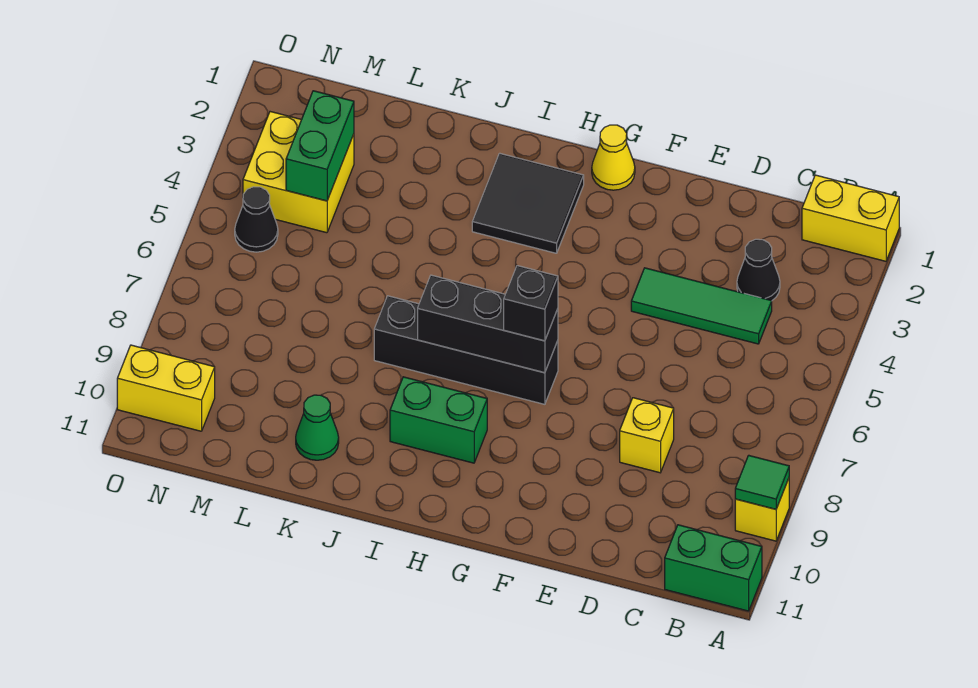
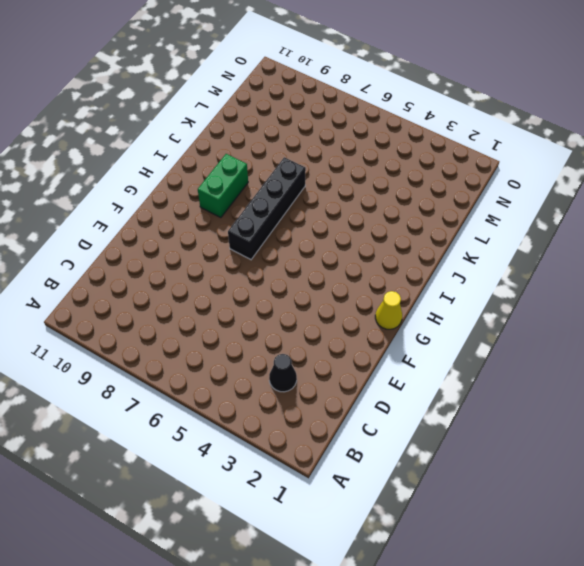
none -> yellow brick A1:B1 level 1
none -> yellow brick A9 level 1
none -> green brick A11:B11 level 1

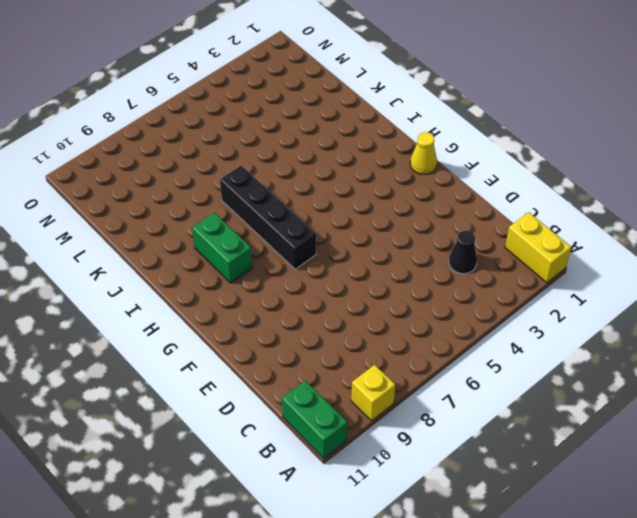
none -> green tile C4:E4 level 1
none -> yellow brick D8 level 1
none -> black tile H2:I3 level 1

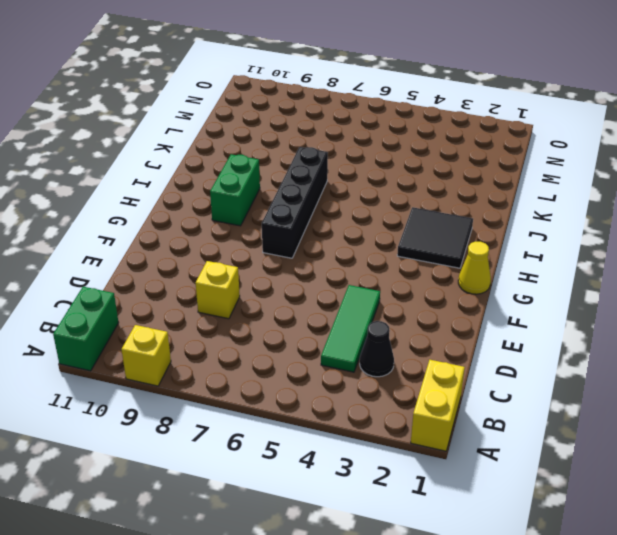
none -> green cone K10 level 1
none -> yellow brick M3:N4 level 1
none -> black cone N5 level 1

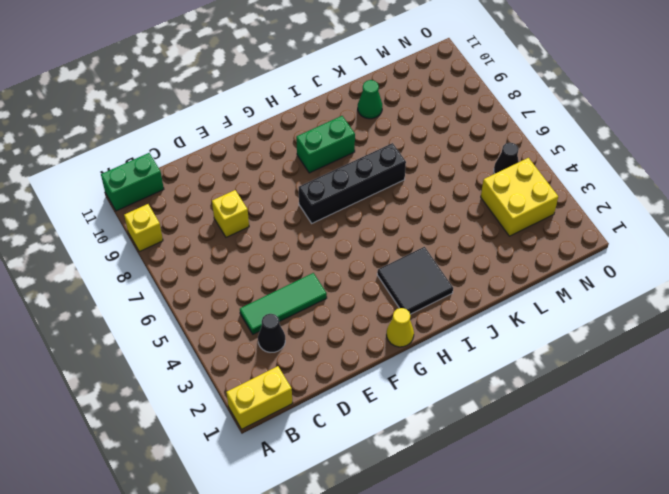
none -> yellow brick N10:O10 level 1
none -> green tile A9 level 2
none -> black brick G7:I7 level 2

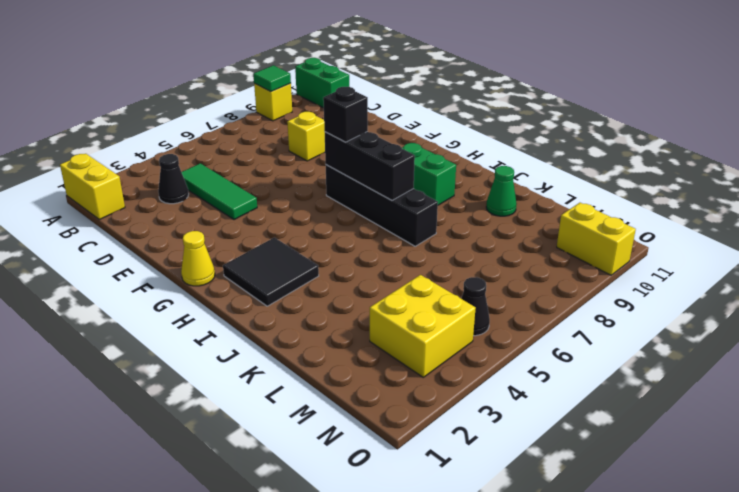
none -> green brick M3:M4 level 2

